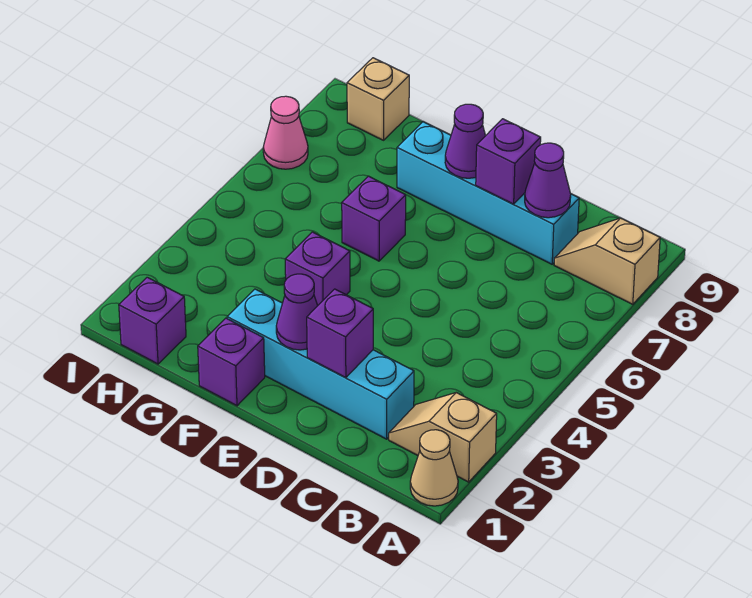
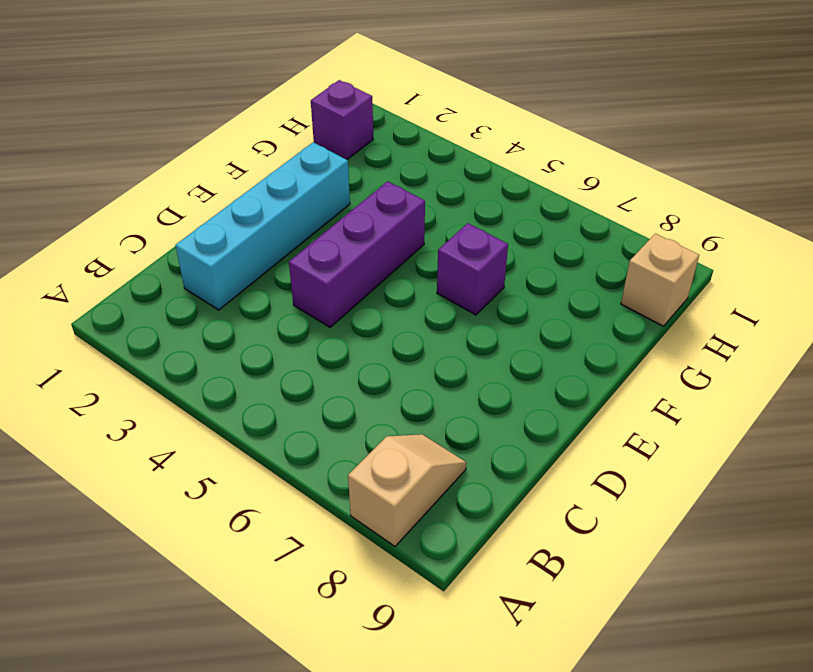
purple brick D4:F4 level 1 -> purple brick F4 level 1
none -> tan cone A1 level 1
none -> tan slope A2:B2 level 1 top A
none -> cyan brick C8:F8 level 1

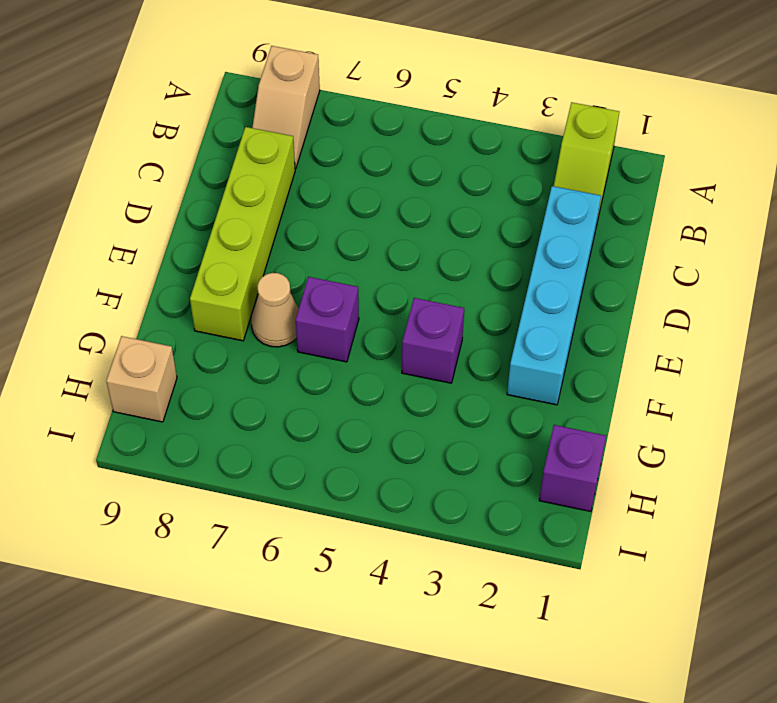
lime slope A2:B2 level 1 top A -> tan slope A2:B2 level 1 top A
lime brick C8:F8 level 1 -> cyan brick C8:F8 level 1
tan cone F7 level 1 -> tan cone A1 level 1
none -> purple brick F1 level 1
none -> pink cone I7 level 1
none -> purple cone C8 level 2

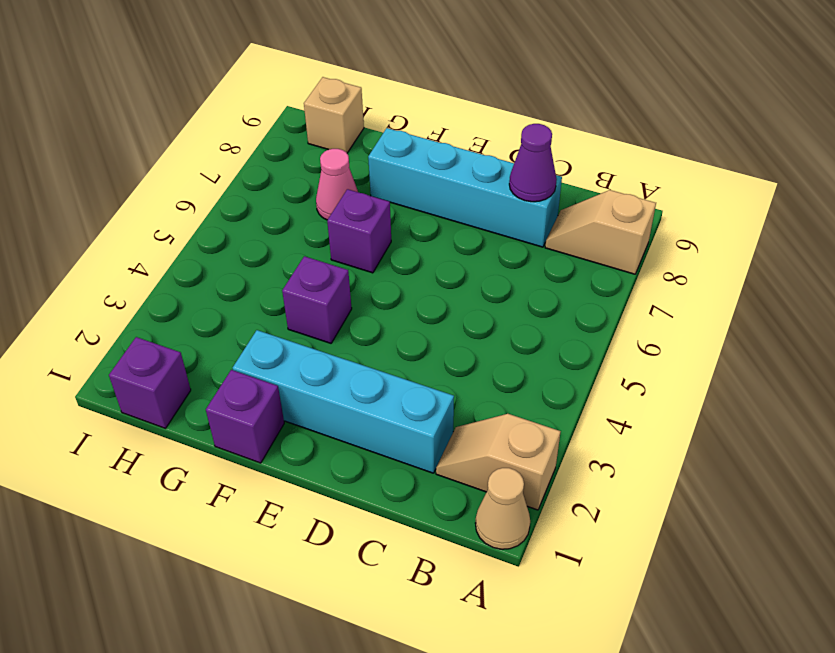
pink cone G7 level 1 -> pink cone I7 level 1
none -> purple brick D2 level 2
none -> purple brick D8 level 2
none -> purple cone E2 level 2

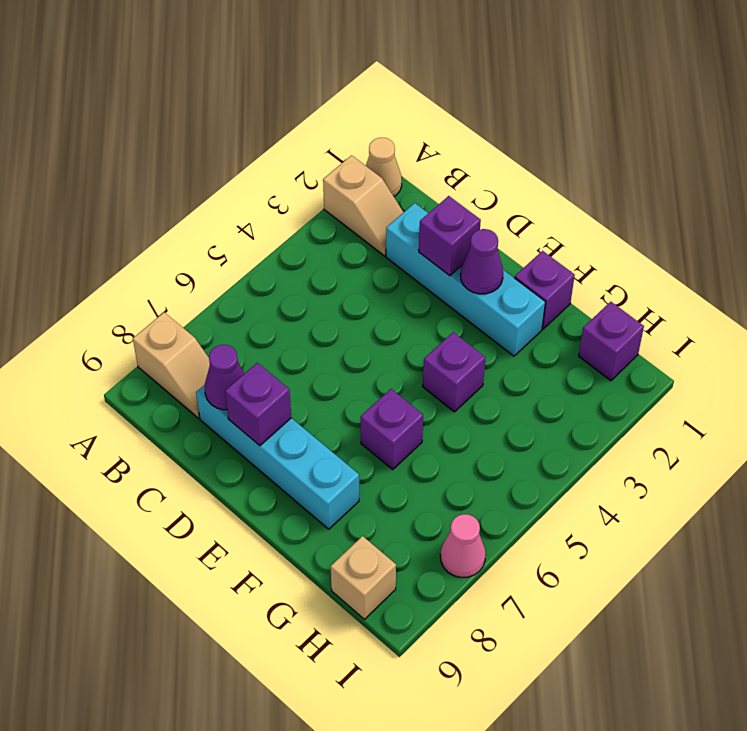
none -> purple cone E8 level 2

